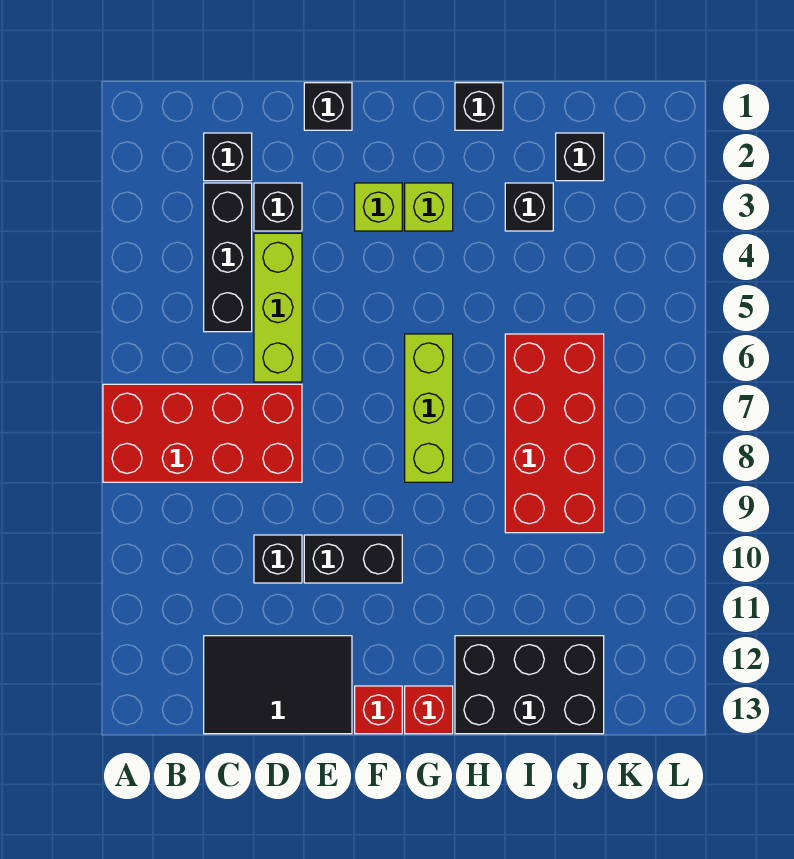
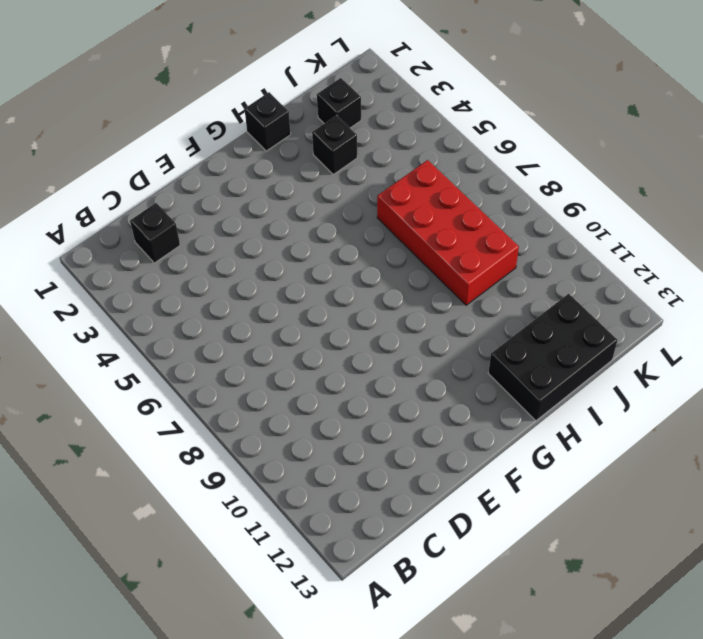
none -> red brick A7:D8 level 1
none -> black brick C3:C5 level 1
none -> black tile C12:E13 level 1

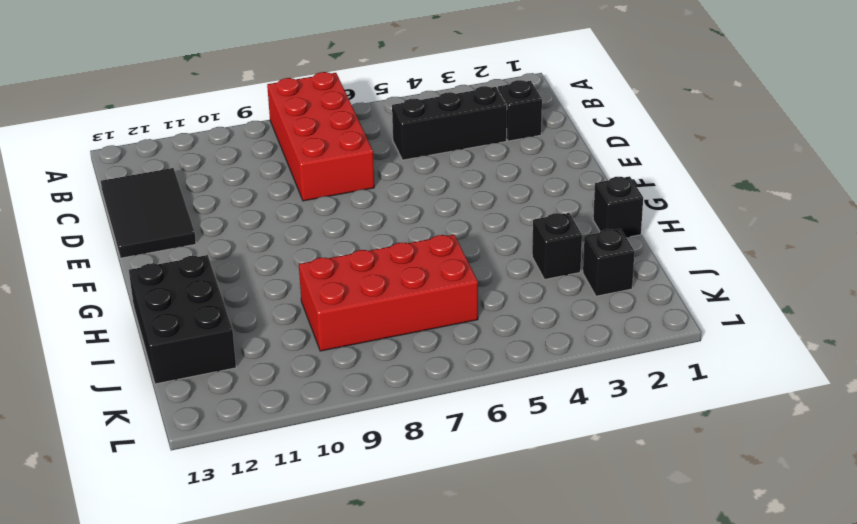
none -> black brick D3 level 1
none -> lime brick D4:D6 level 1
none -> black brick D10 level 1

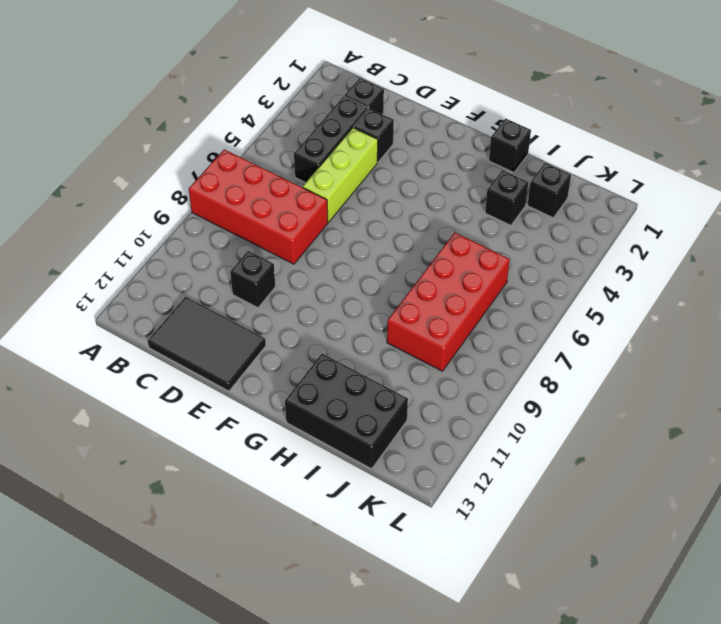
none -> black brick E1 level 1
none -> black brick E10:F10 level 1
none -> lime brick F3 level 1

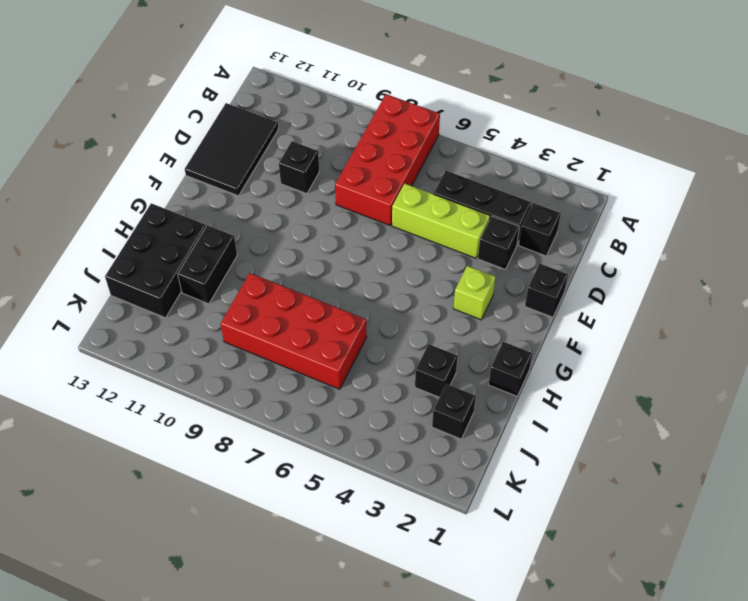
black brick H11:I11 level 1 -> black brick E10:F10 level 1
none -> red brick F13 level 1
none -> lime brick G3 level 1
none -> lime brick G6:G8 level 1

